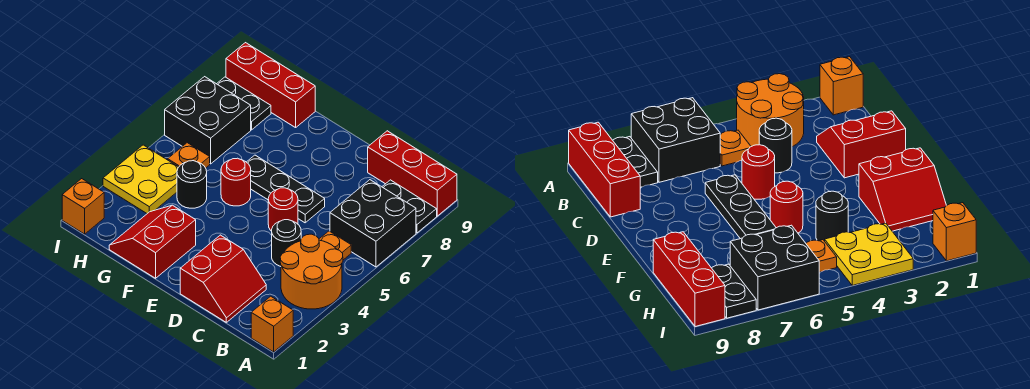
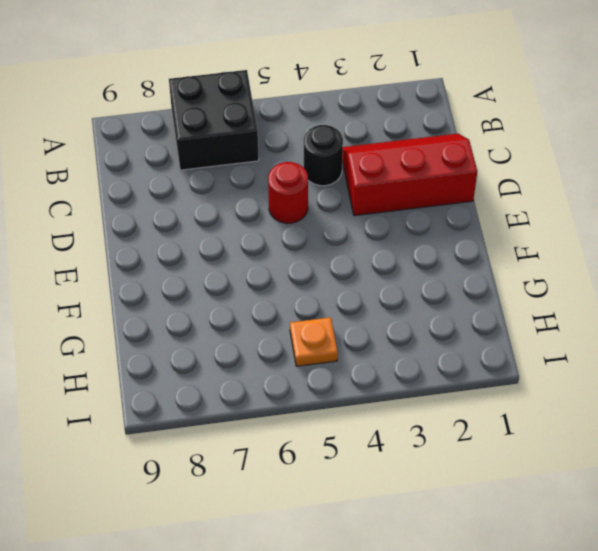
red slope C1:D3 level 1 top D -> red slope C1:D2 level 1 top D
none -> orange brick A1 level 1
none -> orange round brick A3:B4 level 1
none -> black plate A8:B8 level 1

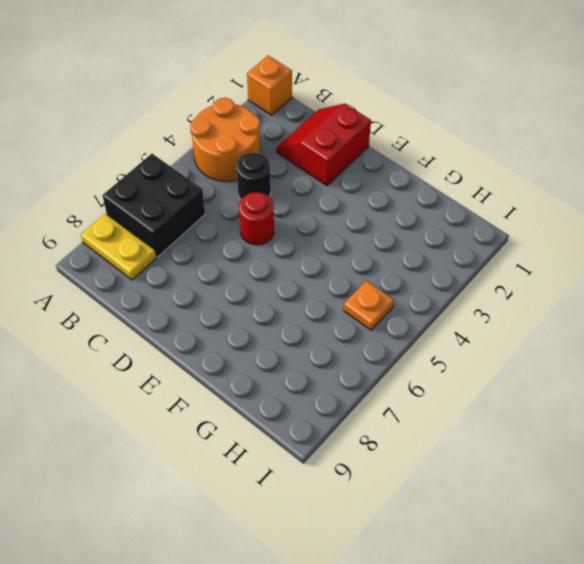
yellow plate A8:B8 level 1 -> black plate A8:B8 level 1
none -> red brick A9:C9 level 1
none -> orange plate B5 level 1
none -> black plate D6:F6 level 1

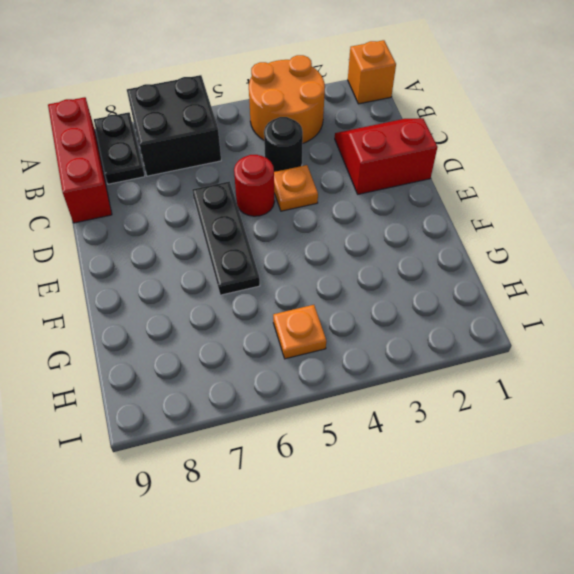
orange plate D4 level 1 -> orange plate B5 level 1
none -> red slope F1:G2 level 1 top F
none -> red round brick F5 level 1
none -> black round brick G4 level 1

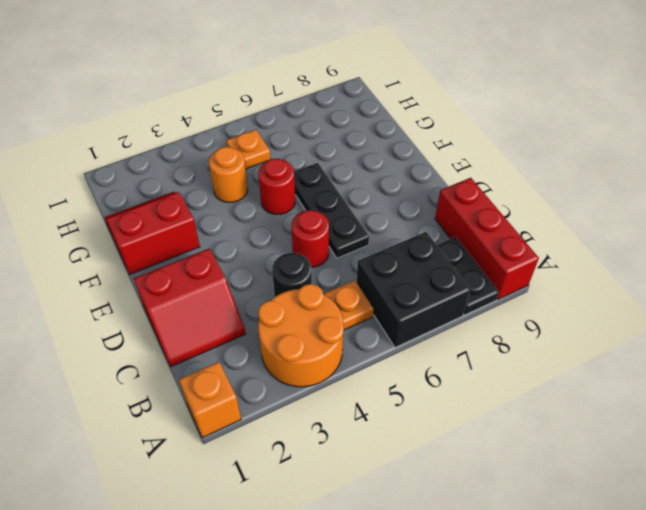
orange round brick G4 level 1 -> black round brick G4 level 1
none -> red brick G9:I9 level 1
none -> yellow plate H3:I4 level 1
none -> black brick H6:I7 level 1

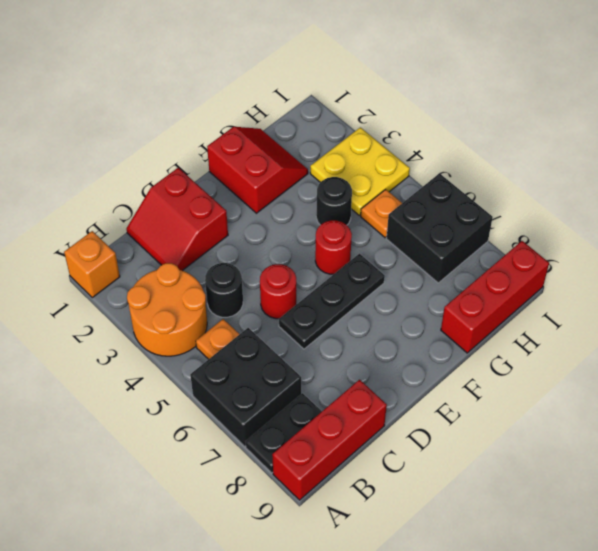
none -> black plate H8:I8 level 1
none -> orange brick I1 level 1

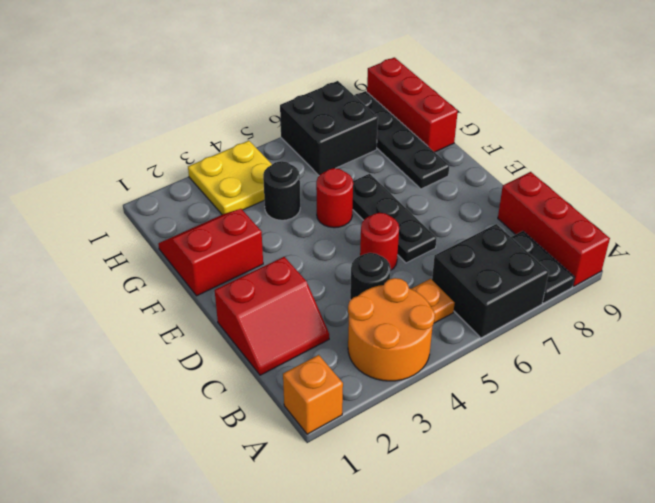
black plate F8:I8 level 1 -> black plate H8:I8 level 1
none -> orange plate H5 level 1
none -> orange brick I1 level 1

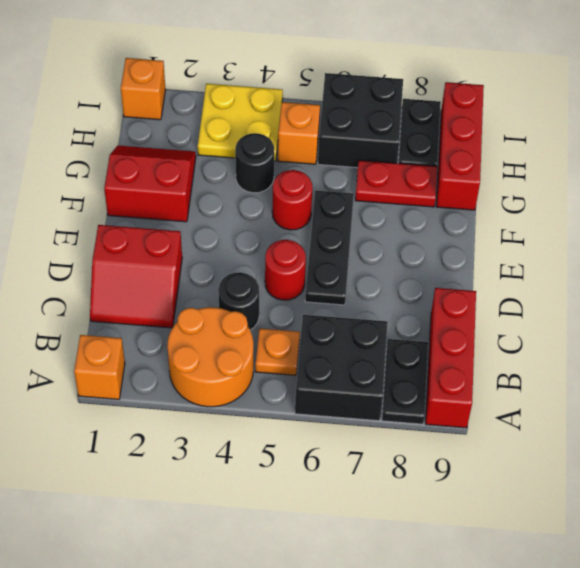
red plate G7:G8 level 1 -> none
orange brick H5 level 1 -> orange plate H5 level 1

